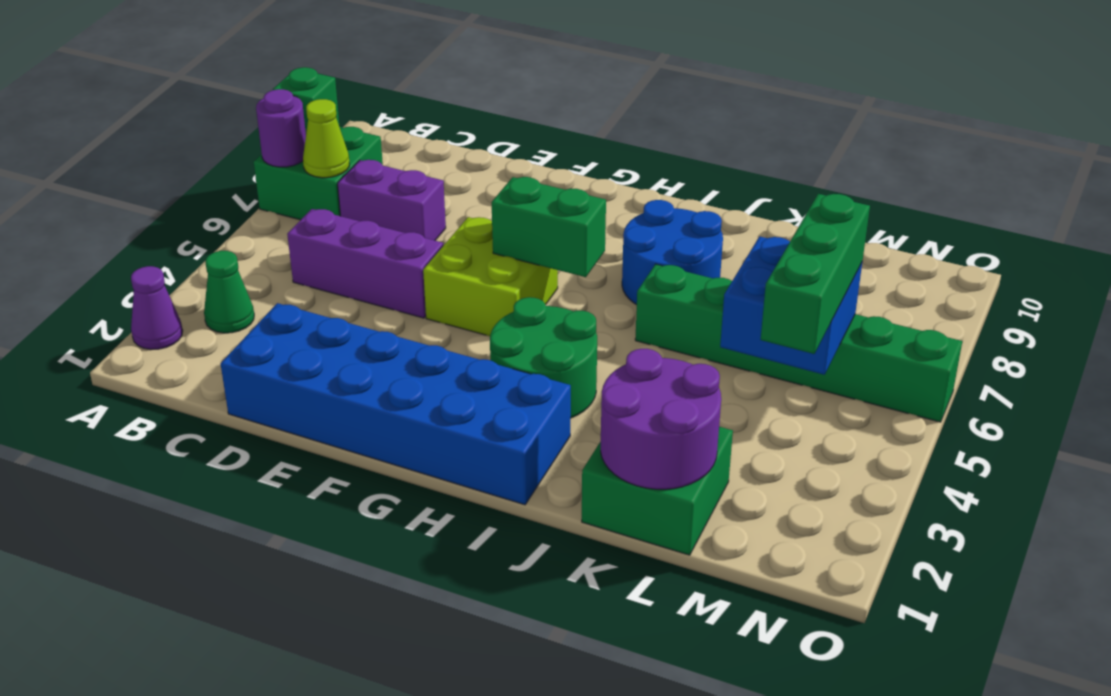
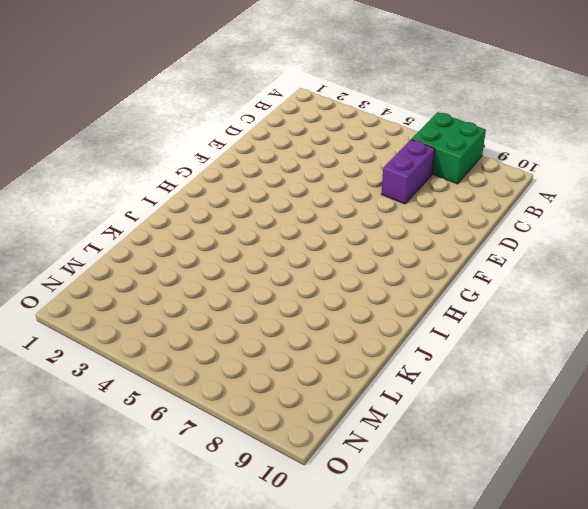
none -> purple cone A2 level 1
none -> green cone B3 level 1
none -> purple brick C5:E5 level 1

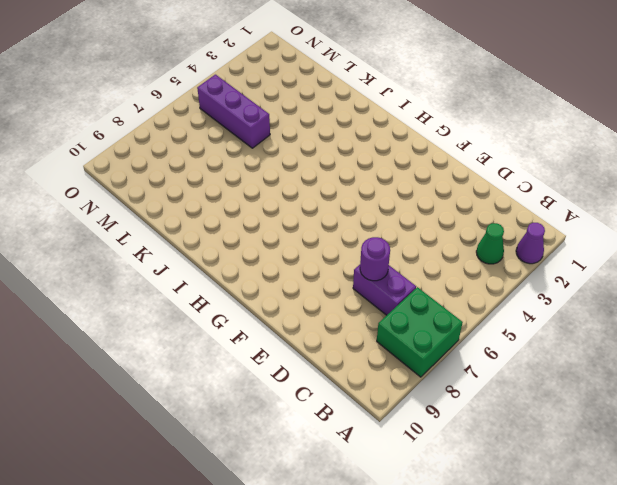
purple round brick D7 level 2 -> purple round brick A7 level 2
purple brick L5:N5 level 1 -> purple brick C5:E5 level 1
none -> blue brick D1:I2 level 1
none -> lime brick F5:G6 level 1
none -> green round brick H3:I4 level 1

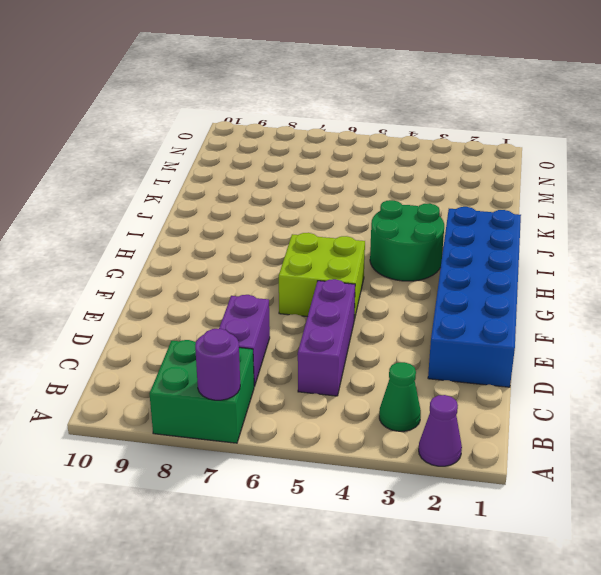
none -> blue round brick I7:J8 level 1
none -> green brick J6:O6 level 1
none -> green brick K1:L2 level 1

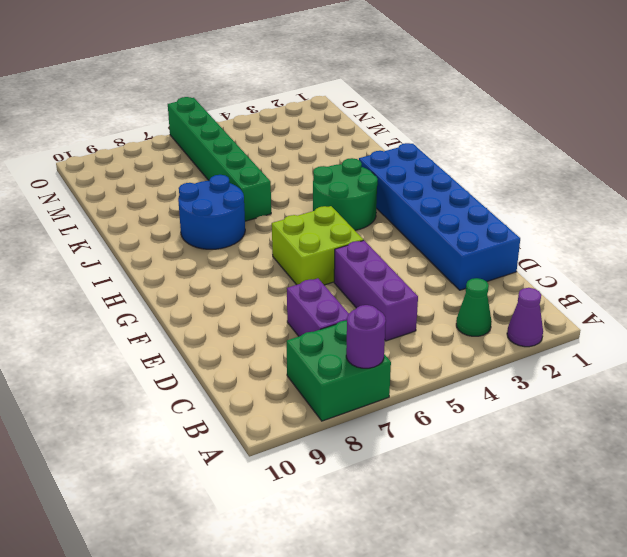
none -> green brick K1:L2 level 1
none -> green brick A8 level 2
none -> lime cone B7 level 2

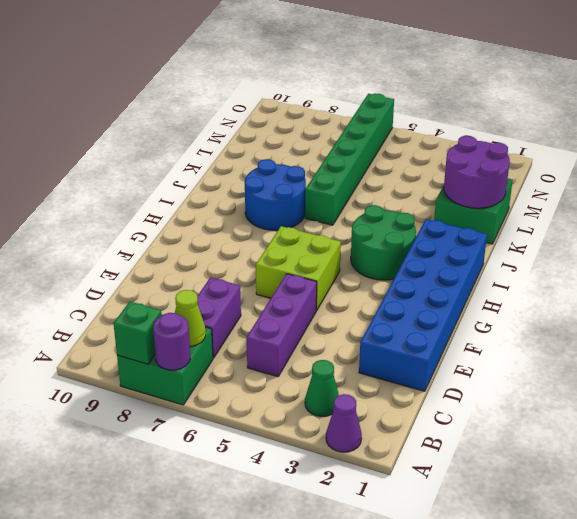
none -> green brick G6:H6 level 2
none -> blue brick L5:M6 level 2
none -> green brick M4:M6 level 3

